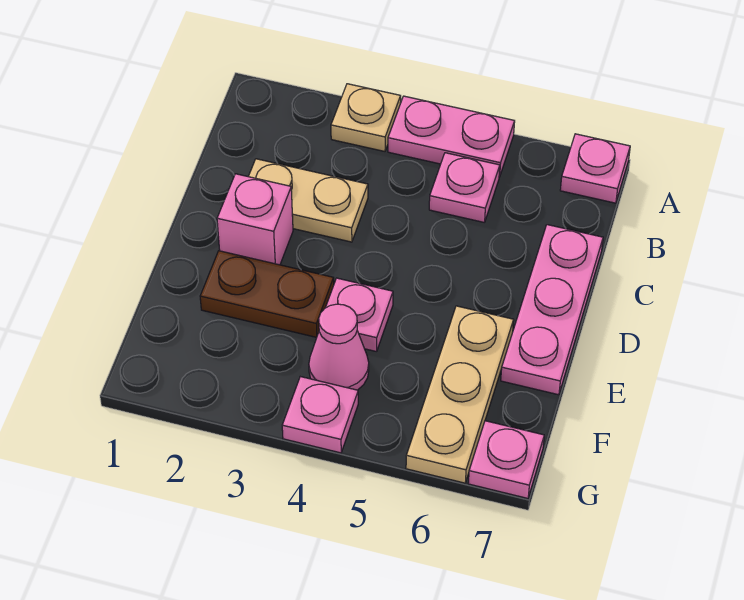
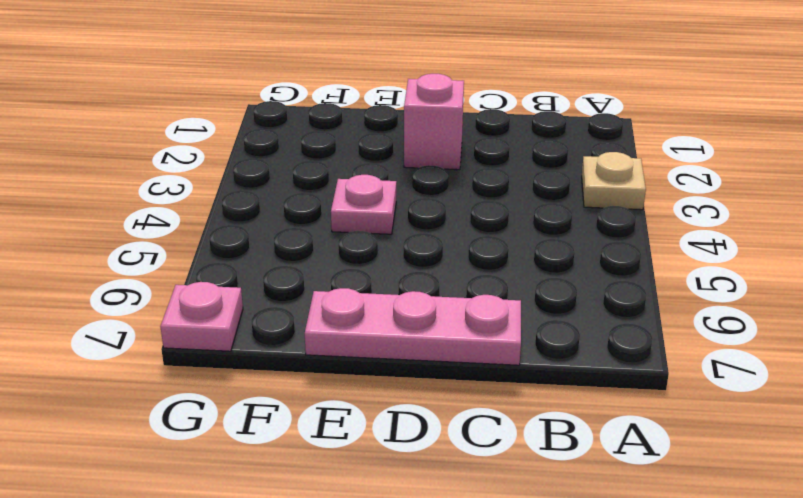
none -> pink plate A4:A5 level 1
none -> pink plate A7 level 1
none -> pink plate B5 level 1

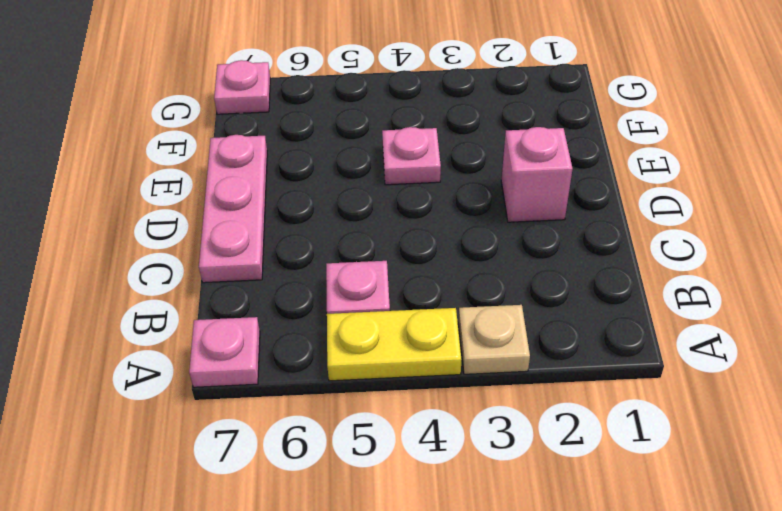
yellow plate A4:A5 level 1 -> pink plate A4:A5 level 1
none -> tan plate C2:C3 level 1
none -> brown plate E2:E3 level 1
none -> tan plate E6:G6 level 1

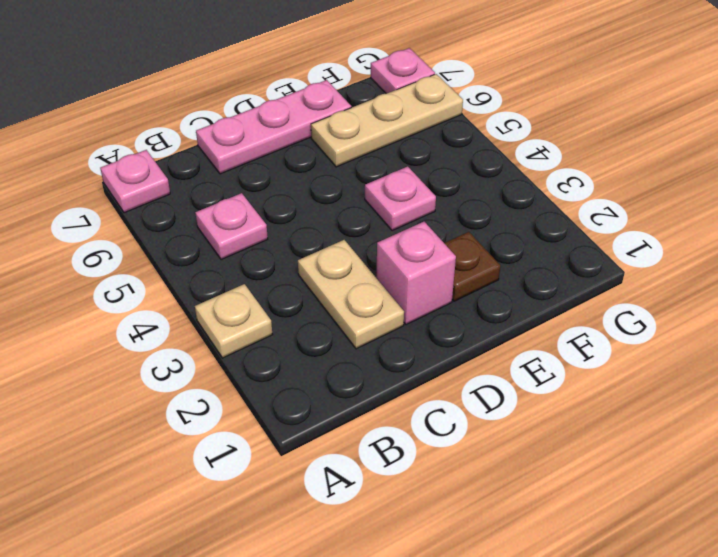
brown plate E2 level 1 -> brown plate E2:E3 level 1
none -> pink plate A4:A5 level 1
none -> pink cone F4 level 1
none -> pink plate G4 level 1

